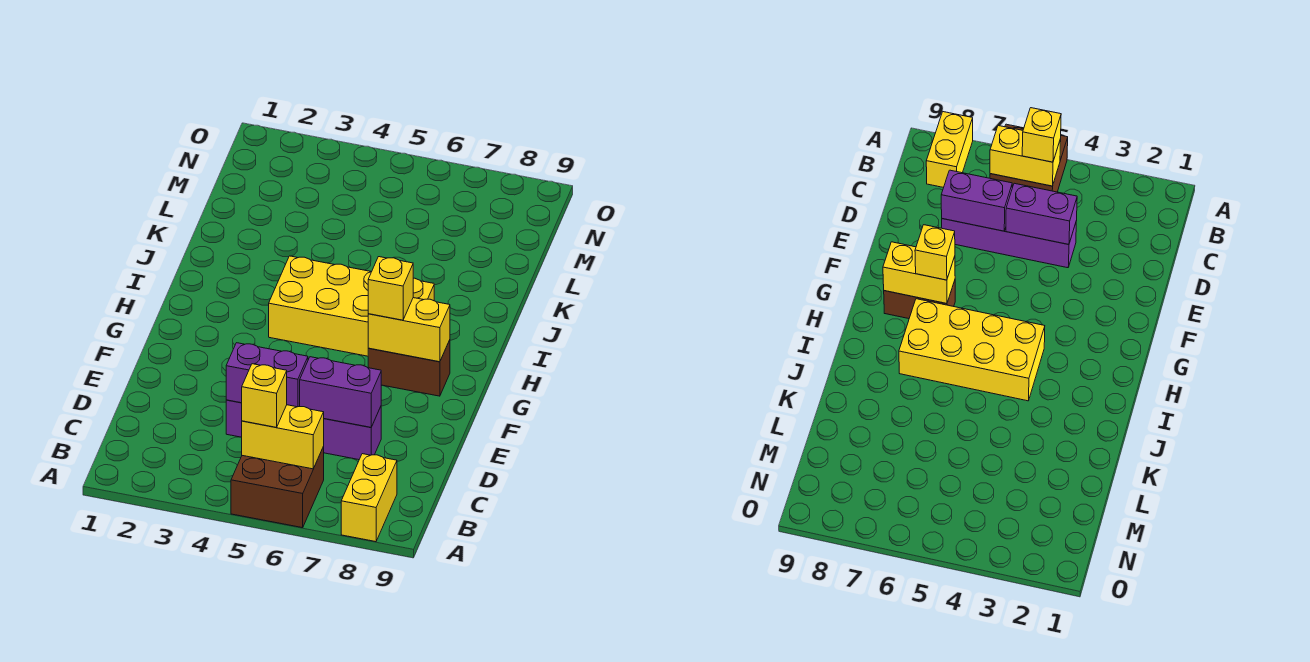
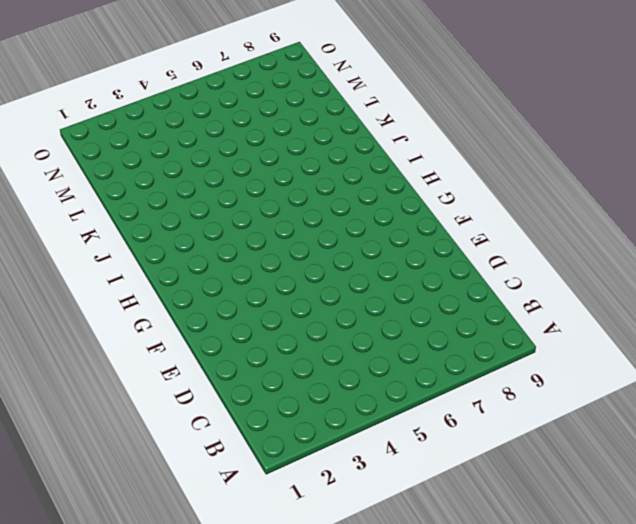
none -> brown brick A5:B6 level 1
none -> yellow brick A8:B8 level 1

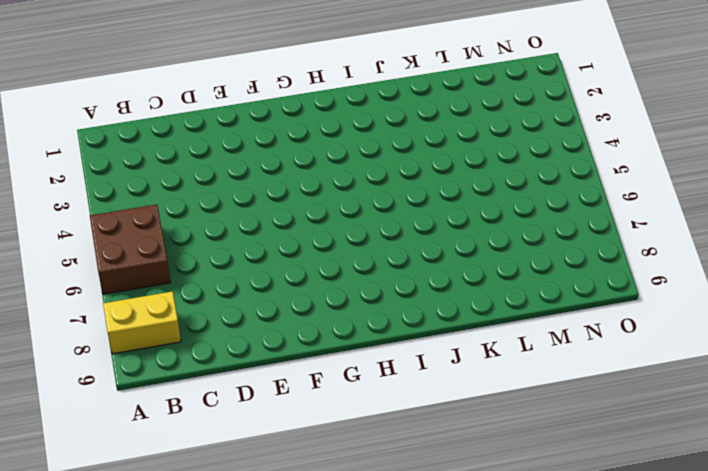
none -> purple brick D4:D7 level 1
none -> brown brick G7:G8 level 1

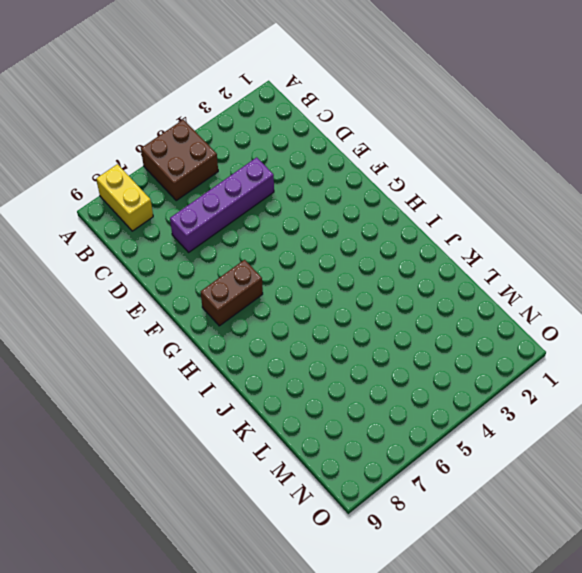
none -> yellow brick H4:I7 level 1
none -> yellow brick B5:B6 level 2

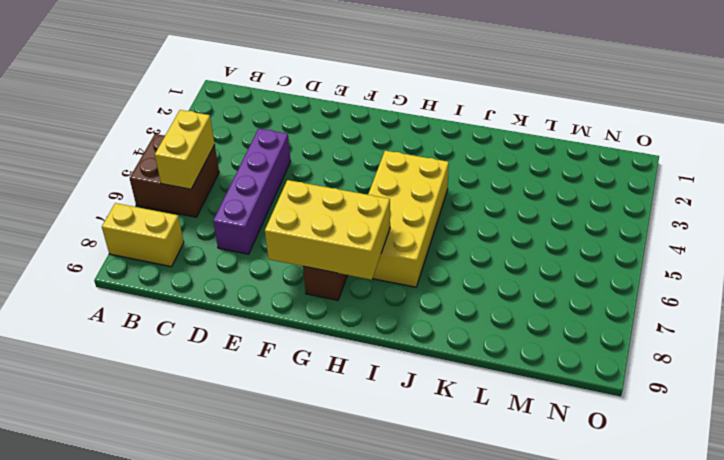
yellow brick F7:H8 level 2 -> yellow brick G7:G8 level 2
none -> purple brick D4:D5 level 2
none -> purple brick D6:D7 level 2

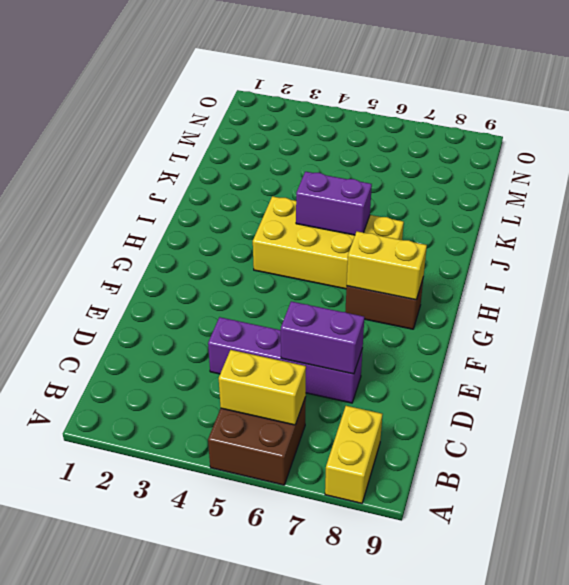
purple brick I5:I6 level 2 -> purple brick D4:D5 level 2
none -> yellow brick B5 level 3
none -> yellow brick G7 level 3

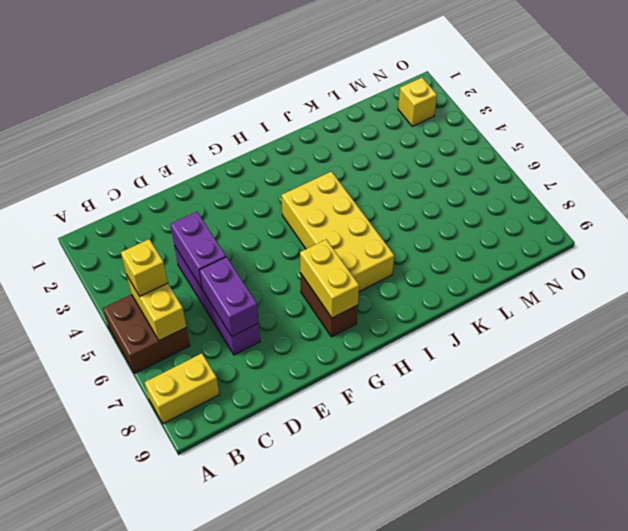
yellow brick N2 level 1 -> yellow brick G7 level 3

